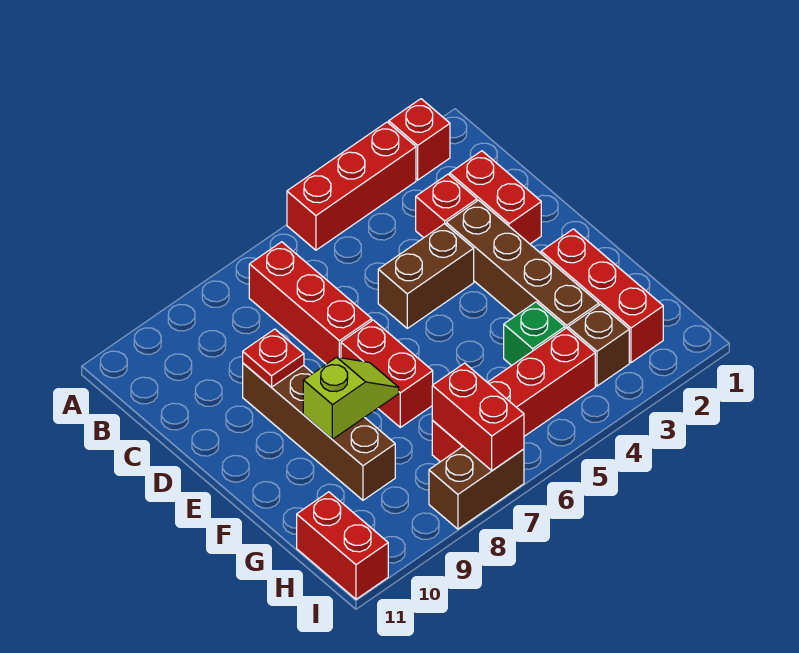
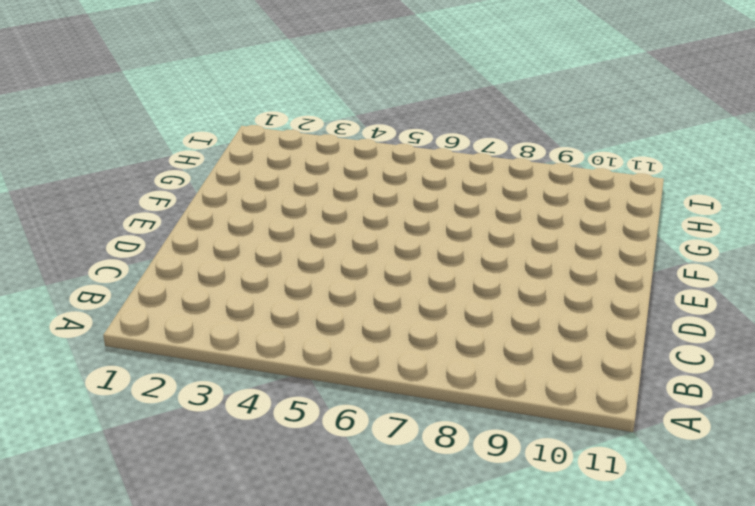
none -> red brick A2 level 1
none -> red brick A3:A5 level 1
none -> red brick B7:D7 level 1

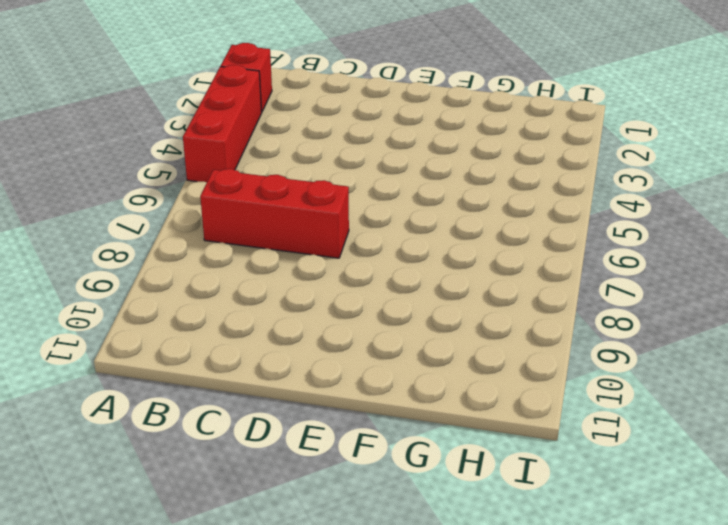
none -> red brick C2:D2 level 1
none -> red brick C3 level 1
none -> brown brick D3:G3 level 1

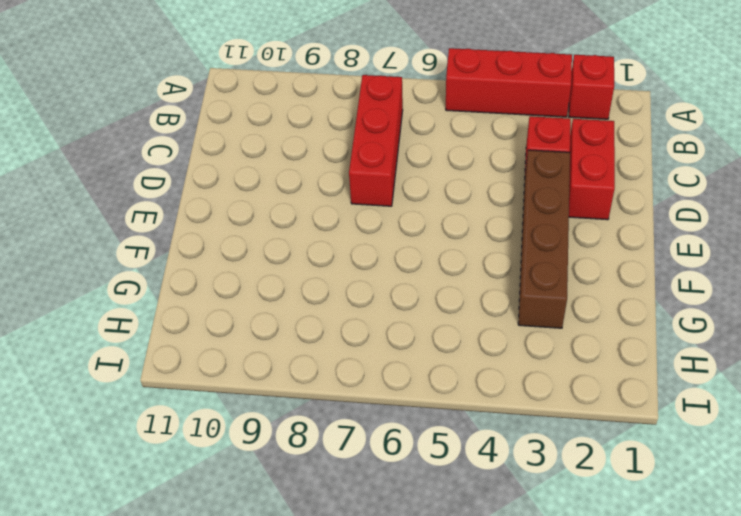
none -> brown brick D4:D5 level 1
none -> brown brick D9:G9 level 1
none -> red brick E7:F7 level 1

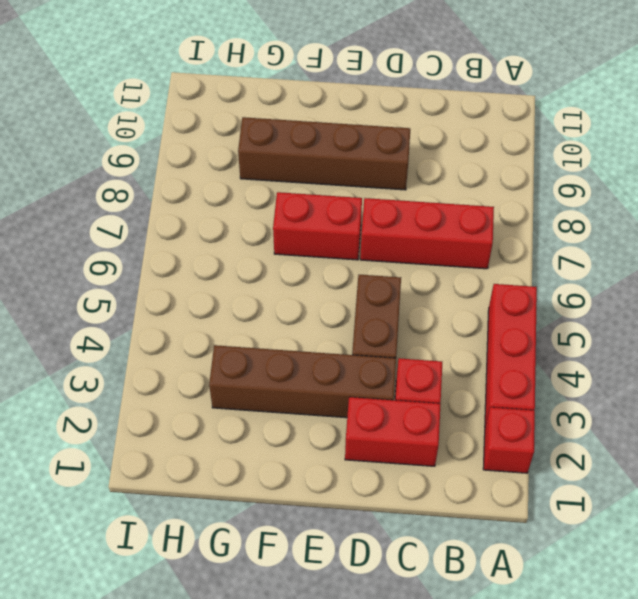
none -> red brick F2:H2 level 1
none -> green brick G4 level 1
none -> brown brick H3 level 1

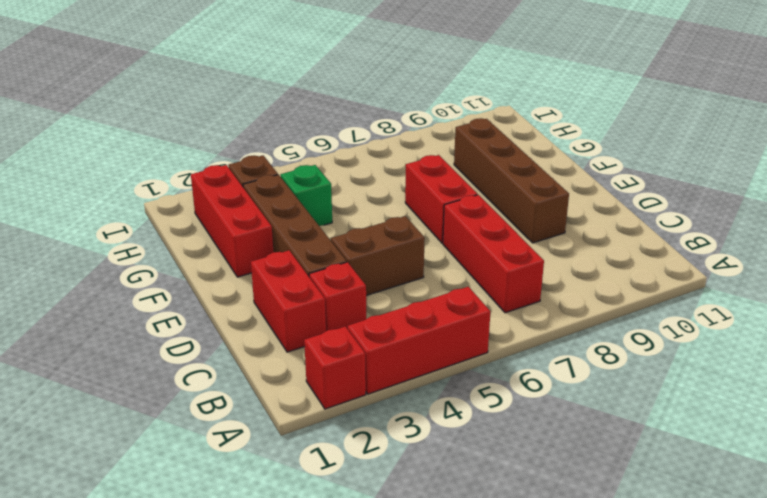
none -> red brick H4:H7 level 1
none -> red brick H11:I11 level 1
none -> brown brick I7:I8 level 1

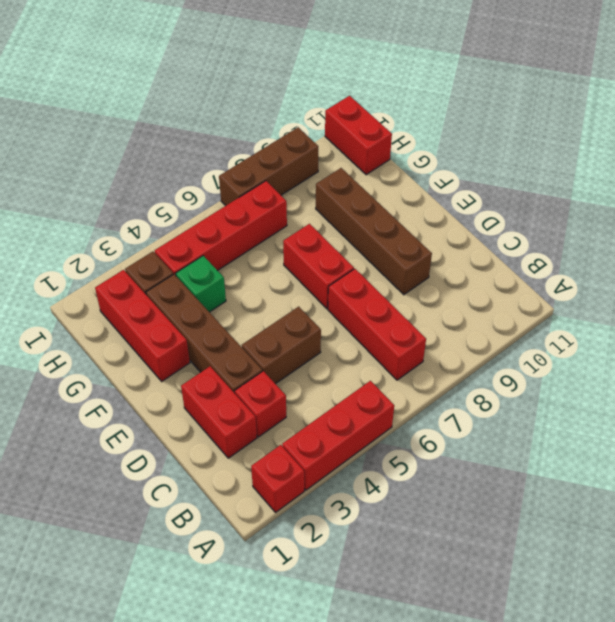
brown brick I7:I9 level 1 -> brown brick I7:I8 level 1
none -> red plate D9 level 2
none -> lime slope F8:F9 level 2 top 9
none -> red brick H7:I7 level 2

